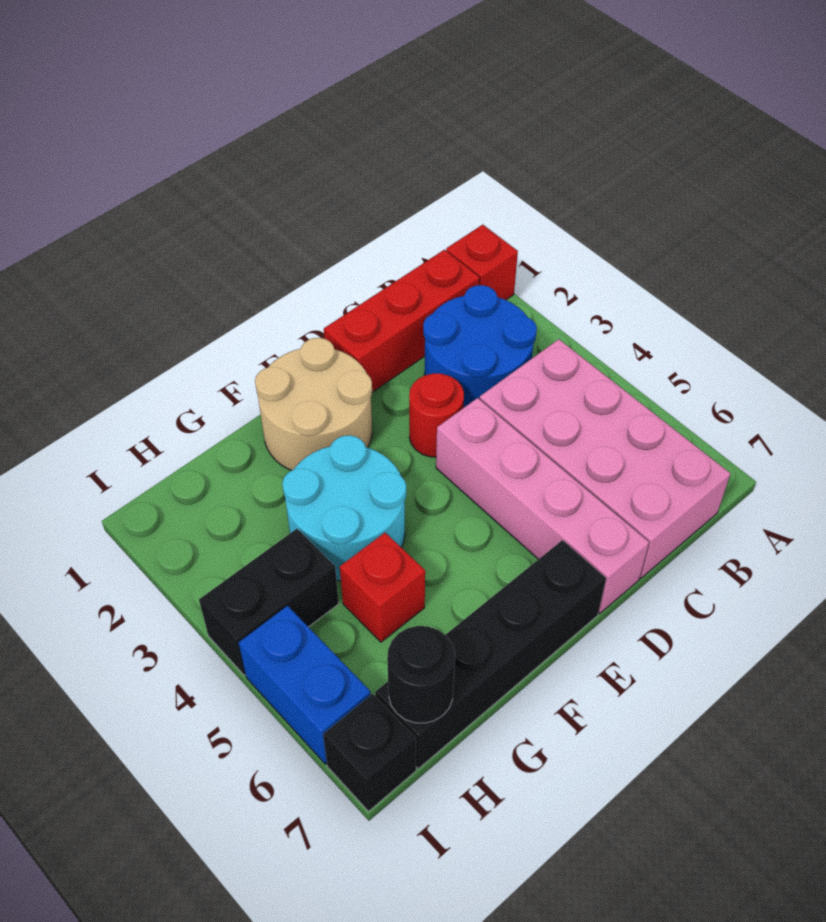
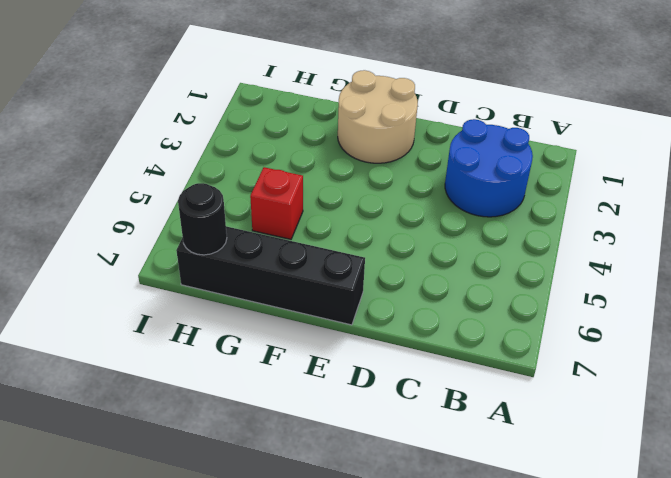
none -> red brick A1 level 1
none -> red brick B1:D1 level 1
none -> pink brick B4:C7 level 1

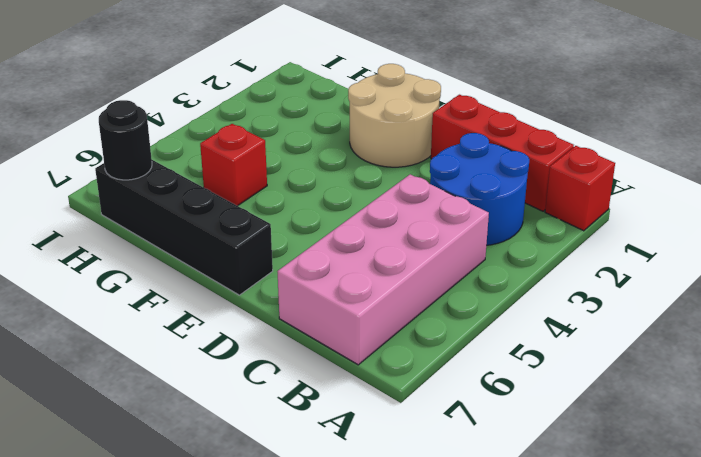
none -> red round brick D3 level 1
none -> pink brick D4:D7 level 1
none -> cyan round brick F3:G4 level 1

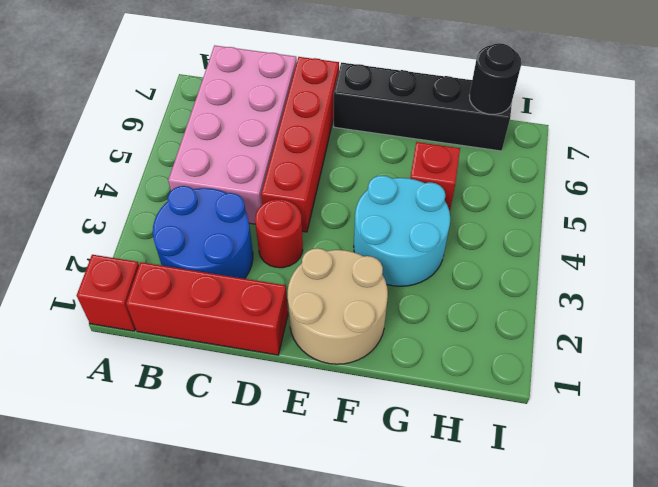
red brick D4:D7 level 1 -> pink brick D4:D7 level 1
none -> black brick H4:I4 level 1
none -> blue brick I5:I6 level 1
none -> black brick I7 level 1

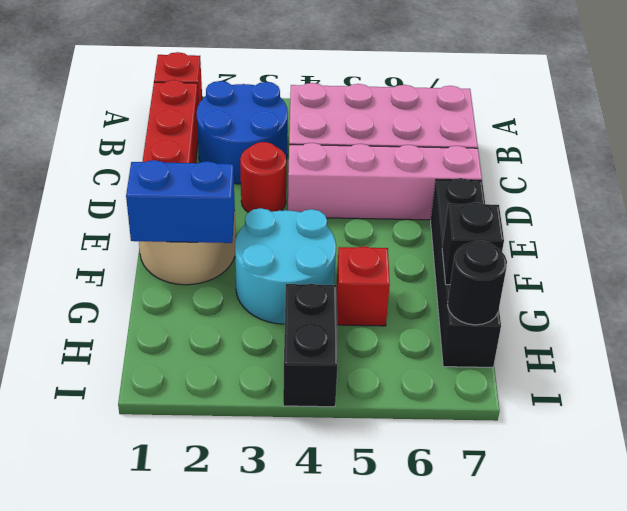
blue brick F1:F2 level 2 -> blue brick I5:I6 level 1
black brick G7 level 2 -> black brick I7 level 1

